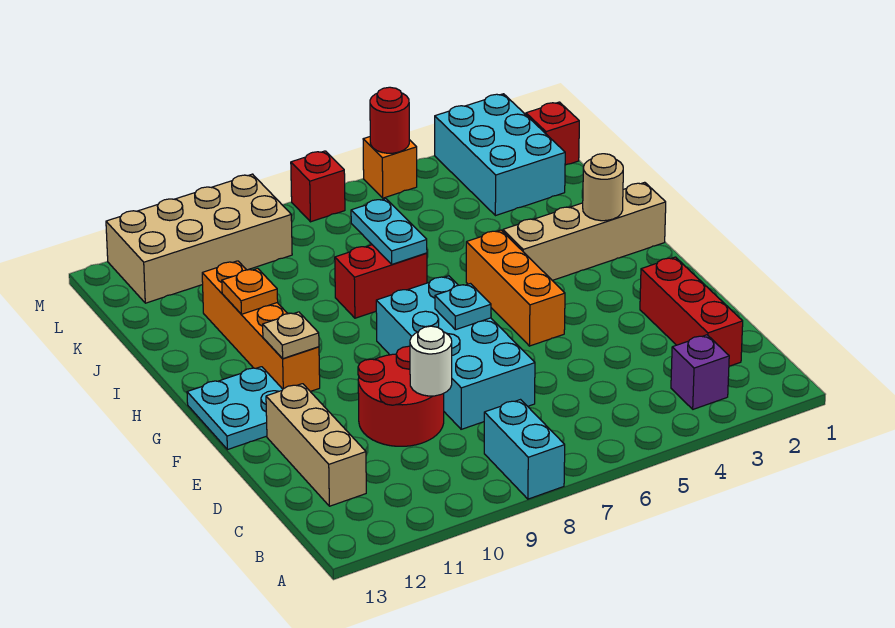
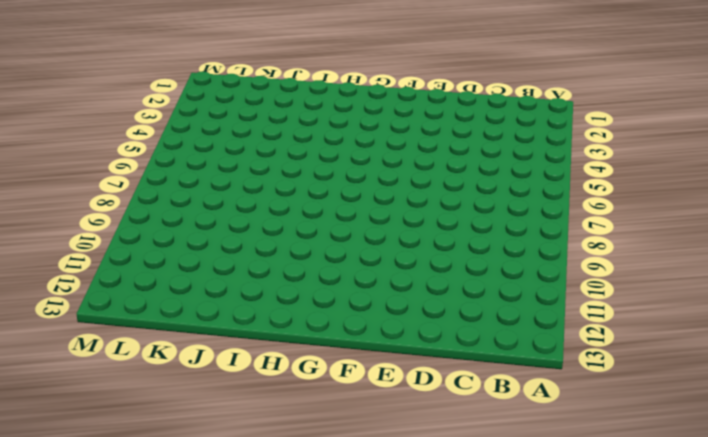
none -> cyan brick A8:B8 level 1
none -> purple brick B3 level 1
none -> red brick C2:E2 level 1

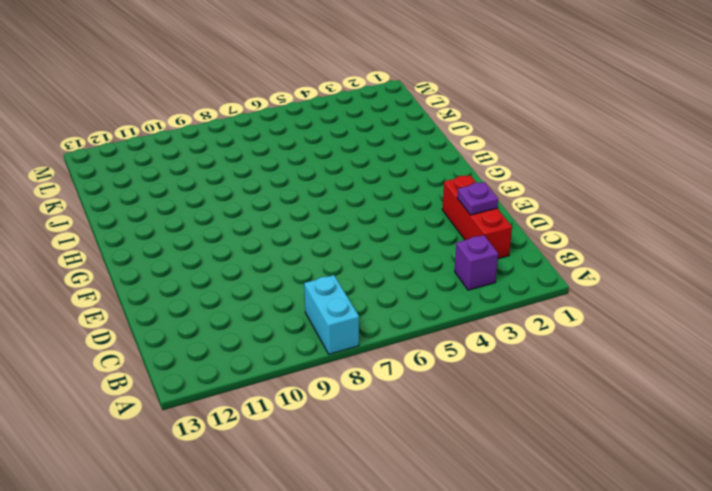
purple plate D2 level 2 -> none
none -> tan brick C12:E12 level 1
none -> cyan brick D7:G8 level 1
none -> red round brick D9:E10 level 1

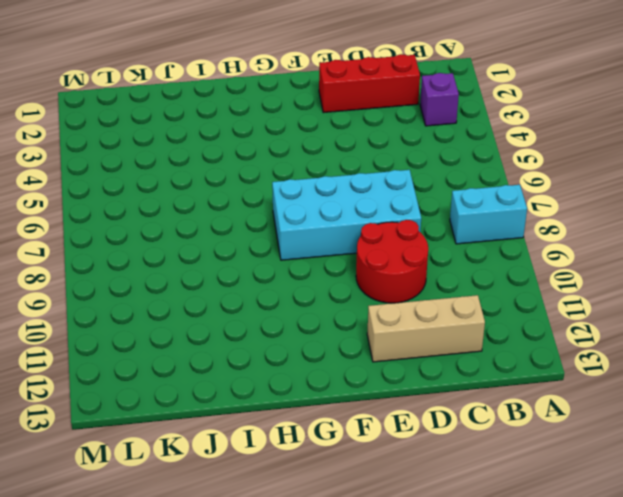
none -> orange brick F5:H5 level 1
none -> cyan plate F12:G13 level 1
none -> orange brick G11:J11 level 1

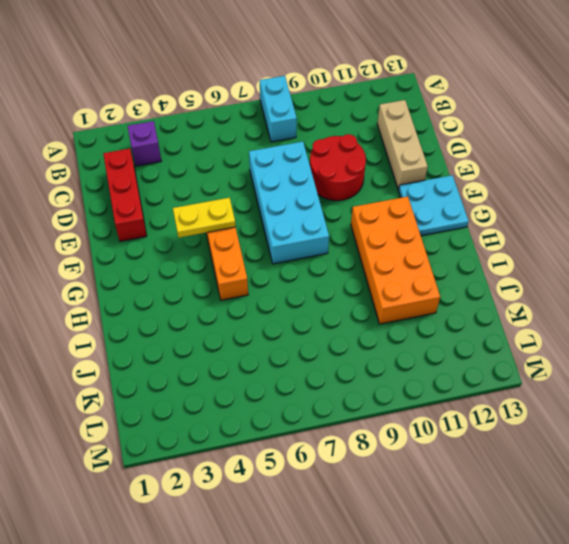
yellow plate F4:F5 level 2 -> none
orange brick G10:J11 level 1 -> orange brick G11:J11 level 1
none -> tan brick H1:H4 level 1
none -> red brick I7:I8 level 1
none -> cyan brick K2:M3 level 1

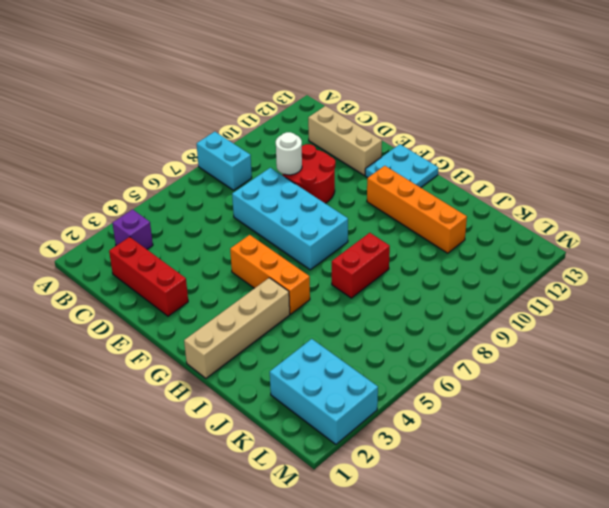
none -> red brick L1 level 1
none -> tan brick L9:M12 level 1
none -> orange brick M5 level 1

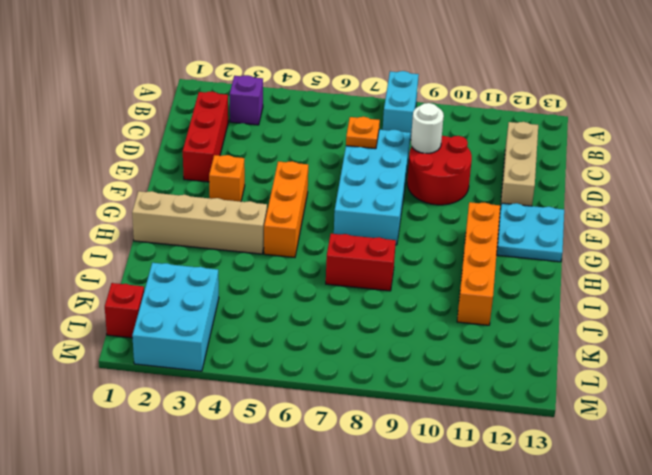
orange plate D7 level 2 -> orange plate I11 level 2
orange brick F3 level 1 -> orange brick M5 level 1
none -> tan brick L9:M12 level 1
none -> red brick M7 level 1
none -> cyan plate F7 level 2

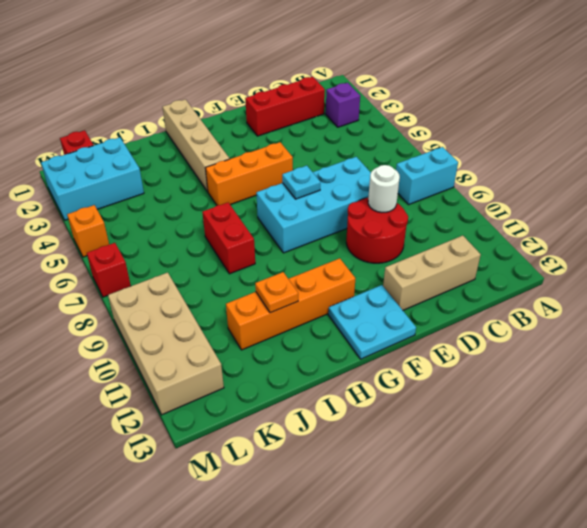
none -> tan plate G11 level 2
none -> tan round brick H2 level 2
none -> cyan plate I7:J7 level 2

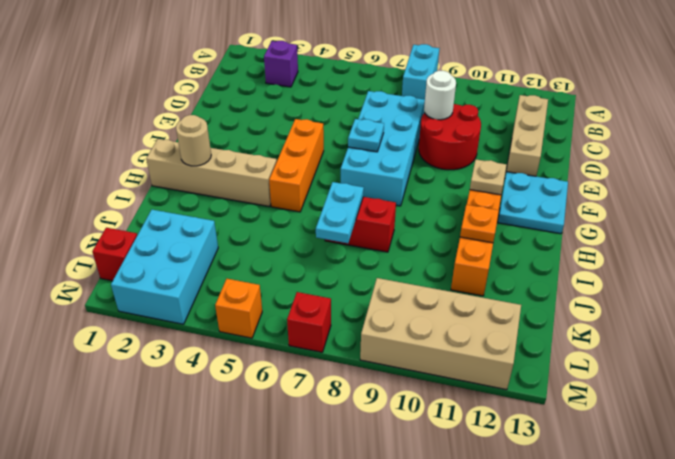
none -> red brick C2:E2 level 1
none -> red round brick M5 level 2

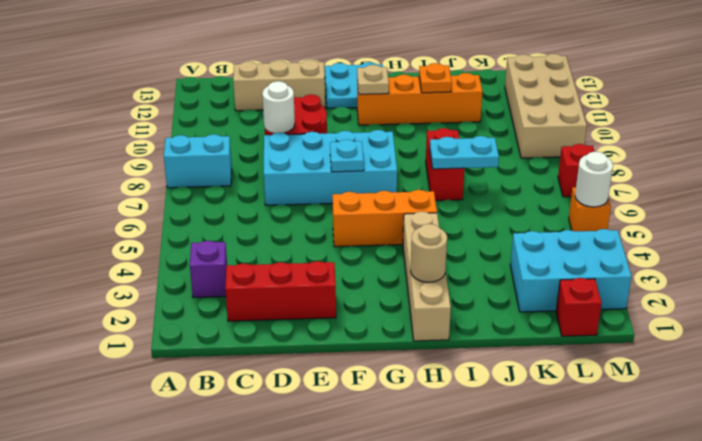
white round brick M5 level 2 -> red round brick M5 level 2

